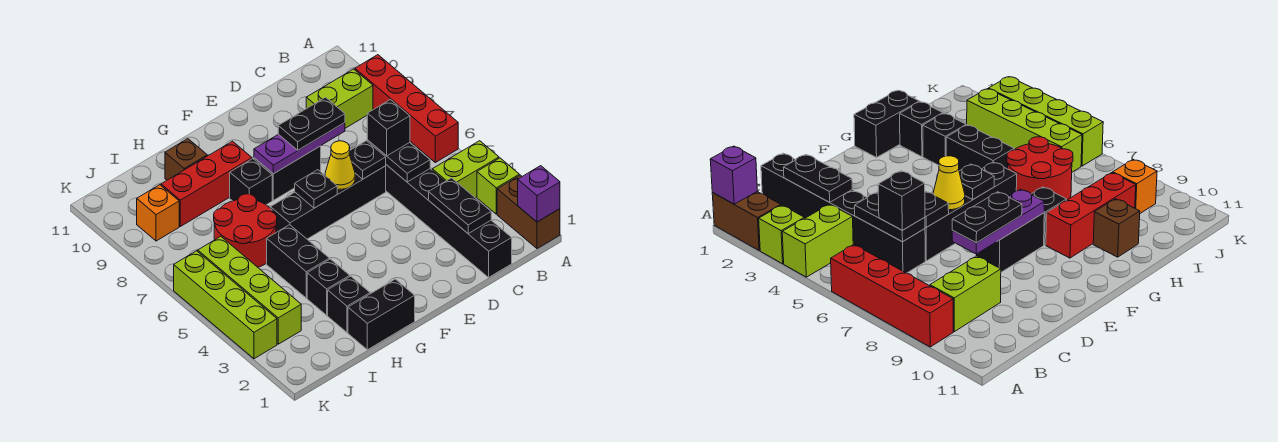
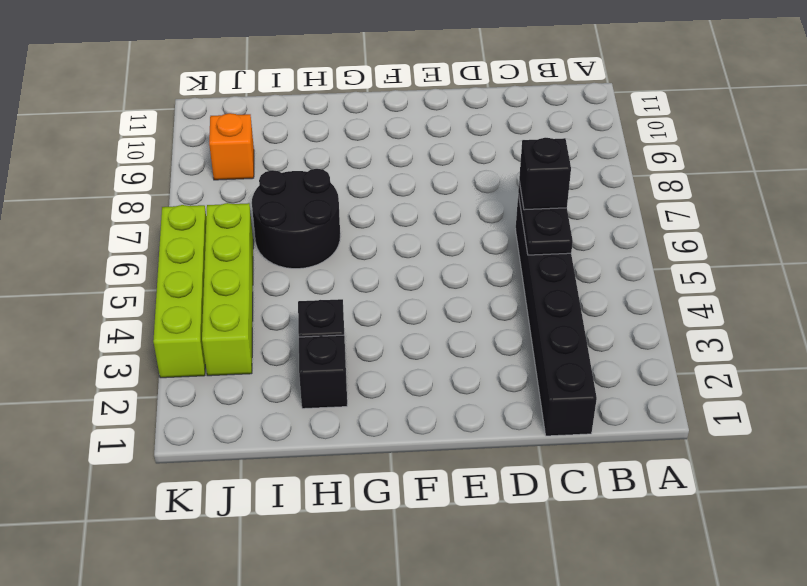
black round brick H6:I7 level 1 -> red round brick H6:I7 level 1
none -> brown brick A1:A2 level 1
none -> lime brick A3 level 1
none -> lime brick A4:B4 level 1

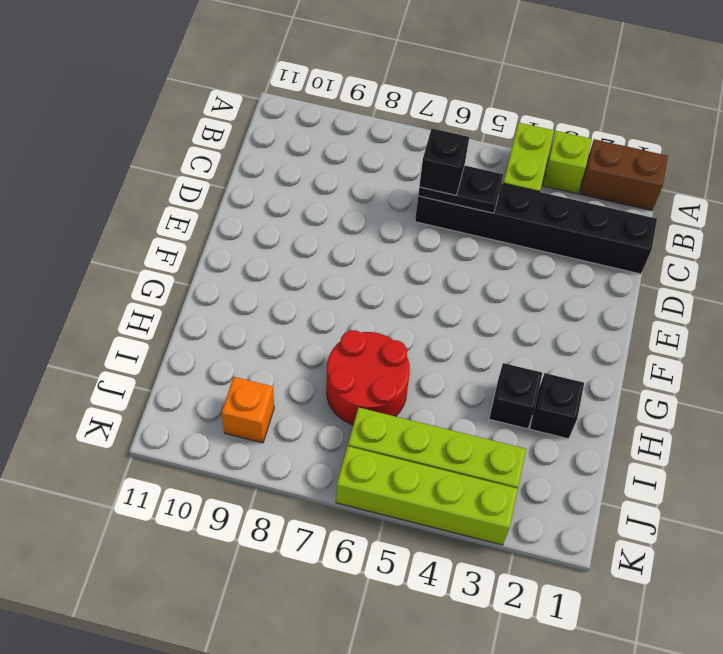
none -> red brick A6:A9 level 1
none -> lime brick B9:C9 level 1
none -> black brick D6:G6 level 1

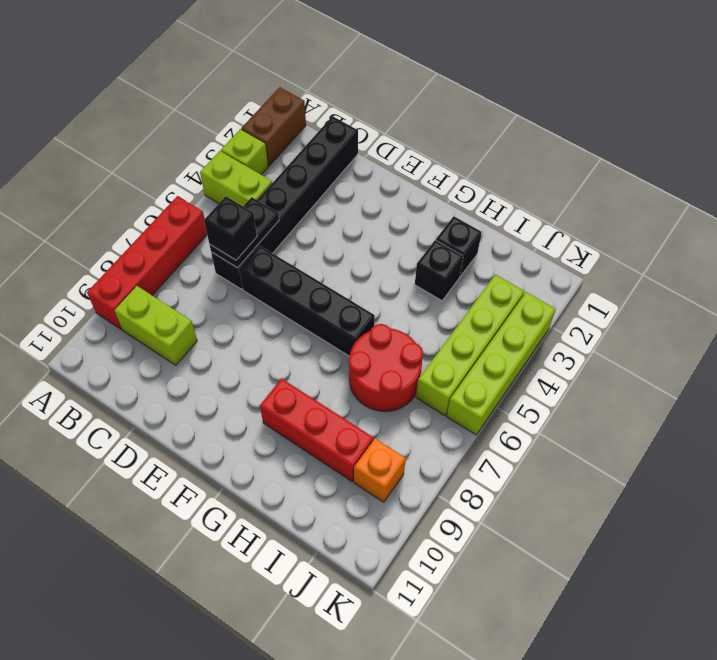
none -> black brick E8:F8 level 1
none -> black brick G1:H1 level 1
none -> black brick G8 level 1

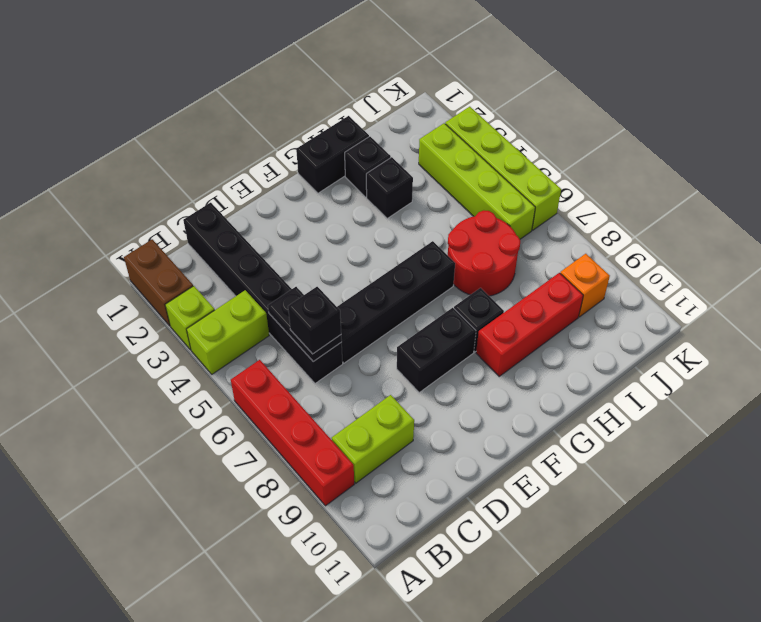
none -> black brick H4:H5 level 1
none -> brown brick H10 level 1
none -> purple brick A1 level 2

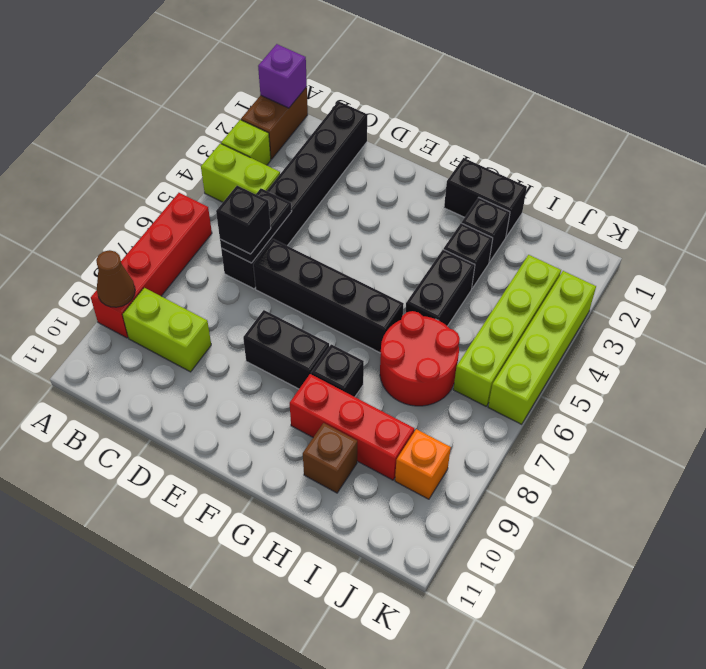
brown cone A9 level 2 -> none
none -> black plate C2:C3 level 2
none -> black plate D6 level 2
none -> purple plate D8:F8 level 2

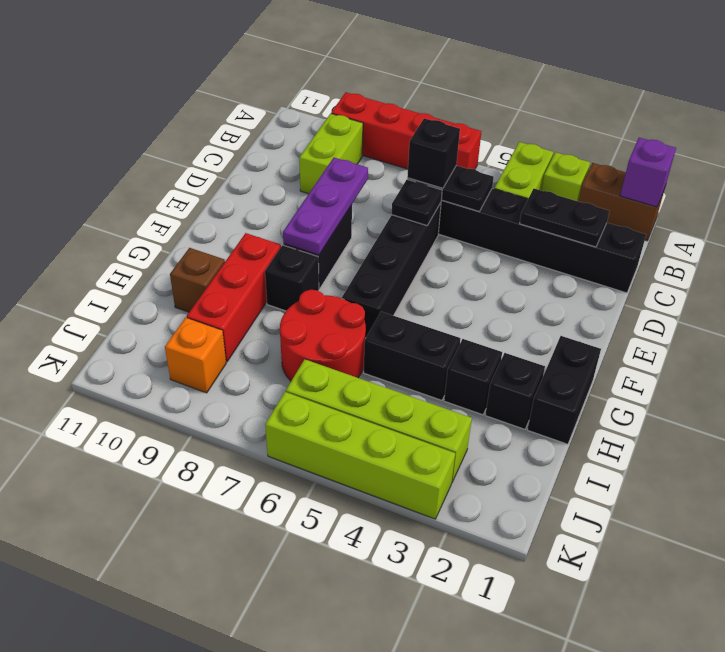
none -> yellow cone E6 level 2
none -> black plate F6 level 2
none -> black plate D8:E8 level 3

